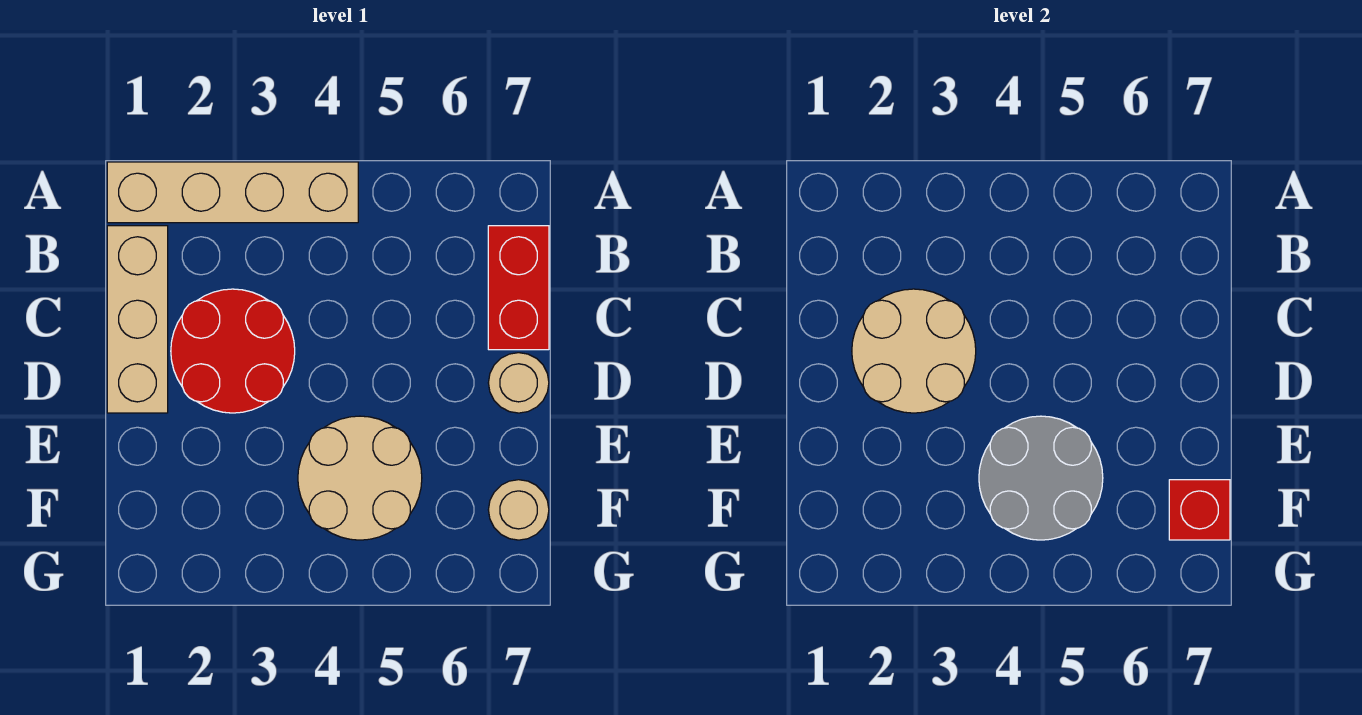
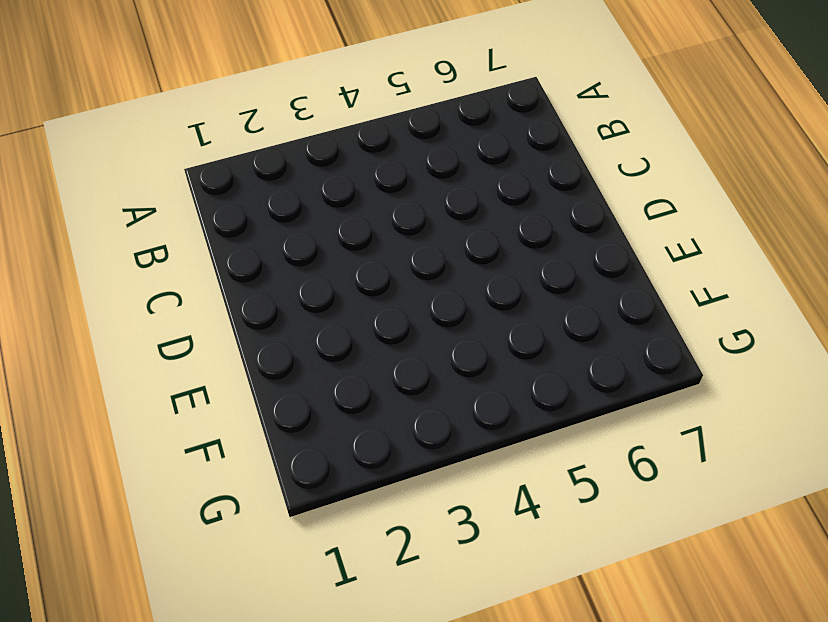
none -> tan brick A1:A4 level 1
none -> tan brick B1:D1 level 1

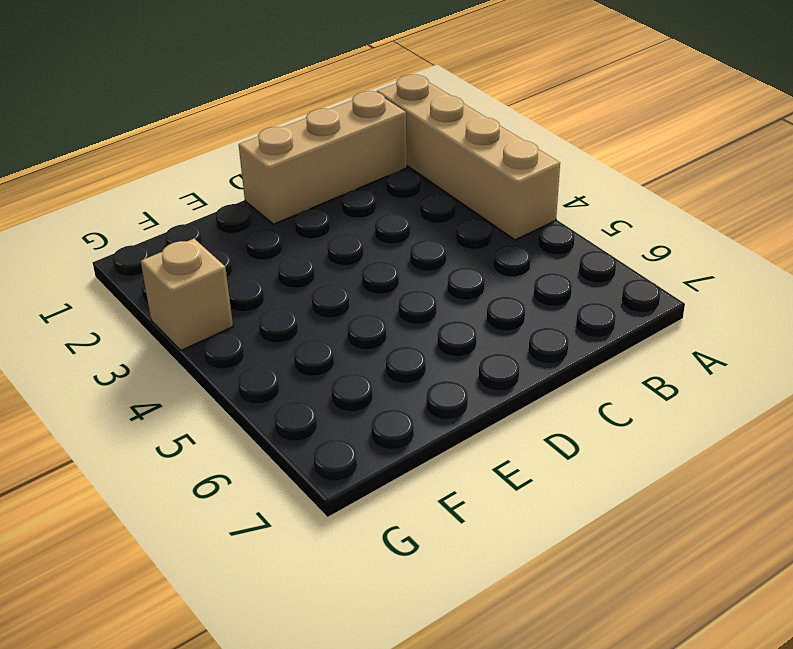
tan brick G3 level 1 -> none
none -> red brick B7:C7 level 1
none -> red round brick C2:D3 level 1

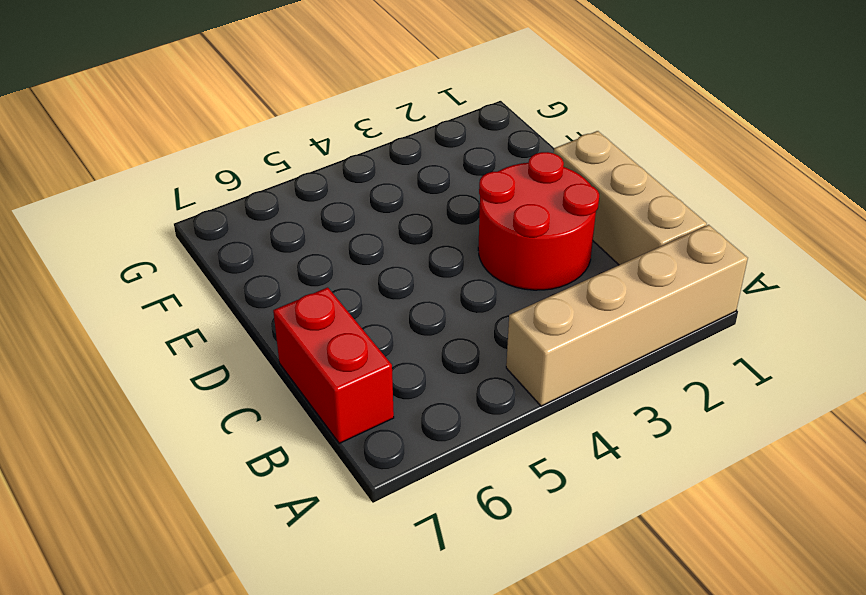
none -> tan round brick D7 level 1
none -> tan round brick E4:F5 level 1

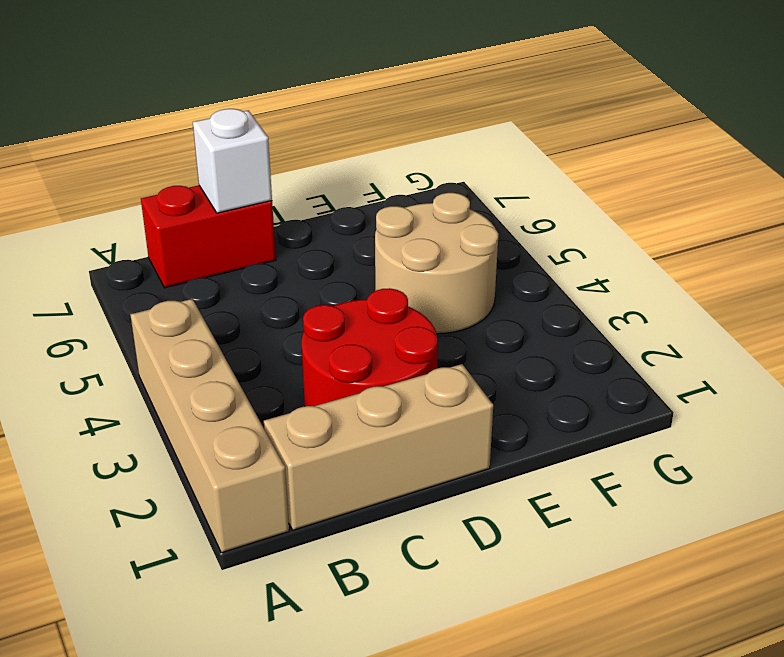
white brick C7 level 2 -> none
none -> tan round brick D7 level 1
none -> tan round brick F7 level 1

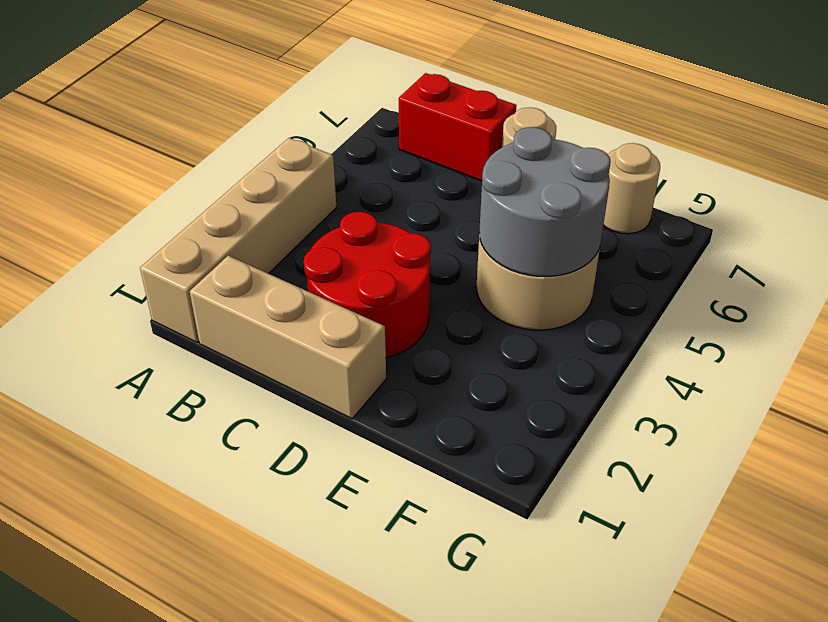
none -> tan round brick C2:D3 level 2
none -> red brick F7 level 2

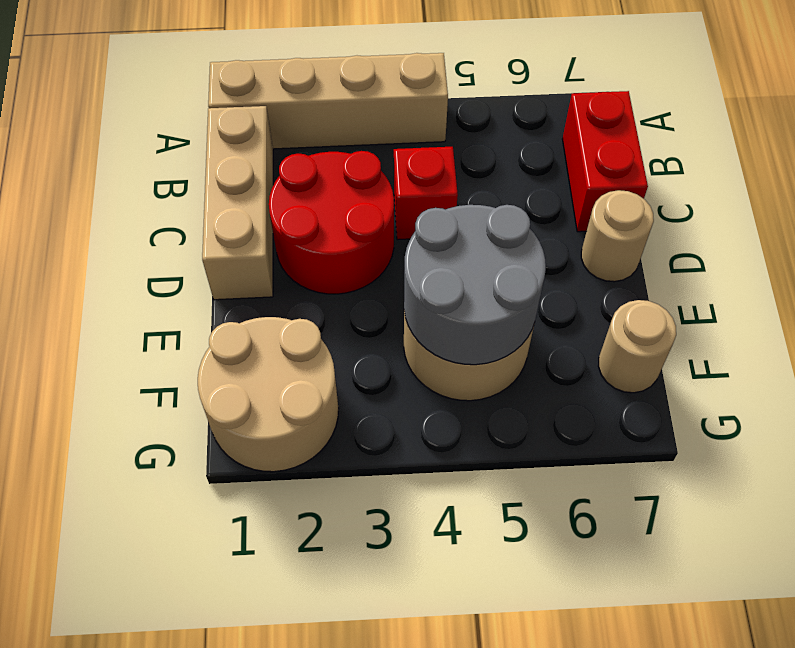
red brick C4 level 1 -> red brick F7 level 2
tan round brick F1:G2 level 1 -> tan round brick C2:D3 level 2

